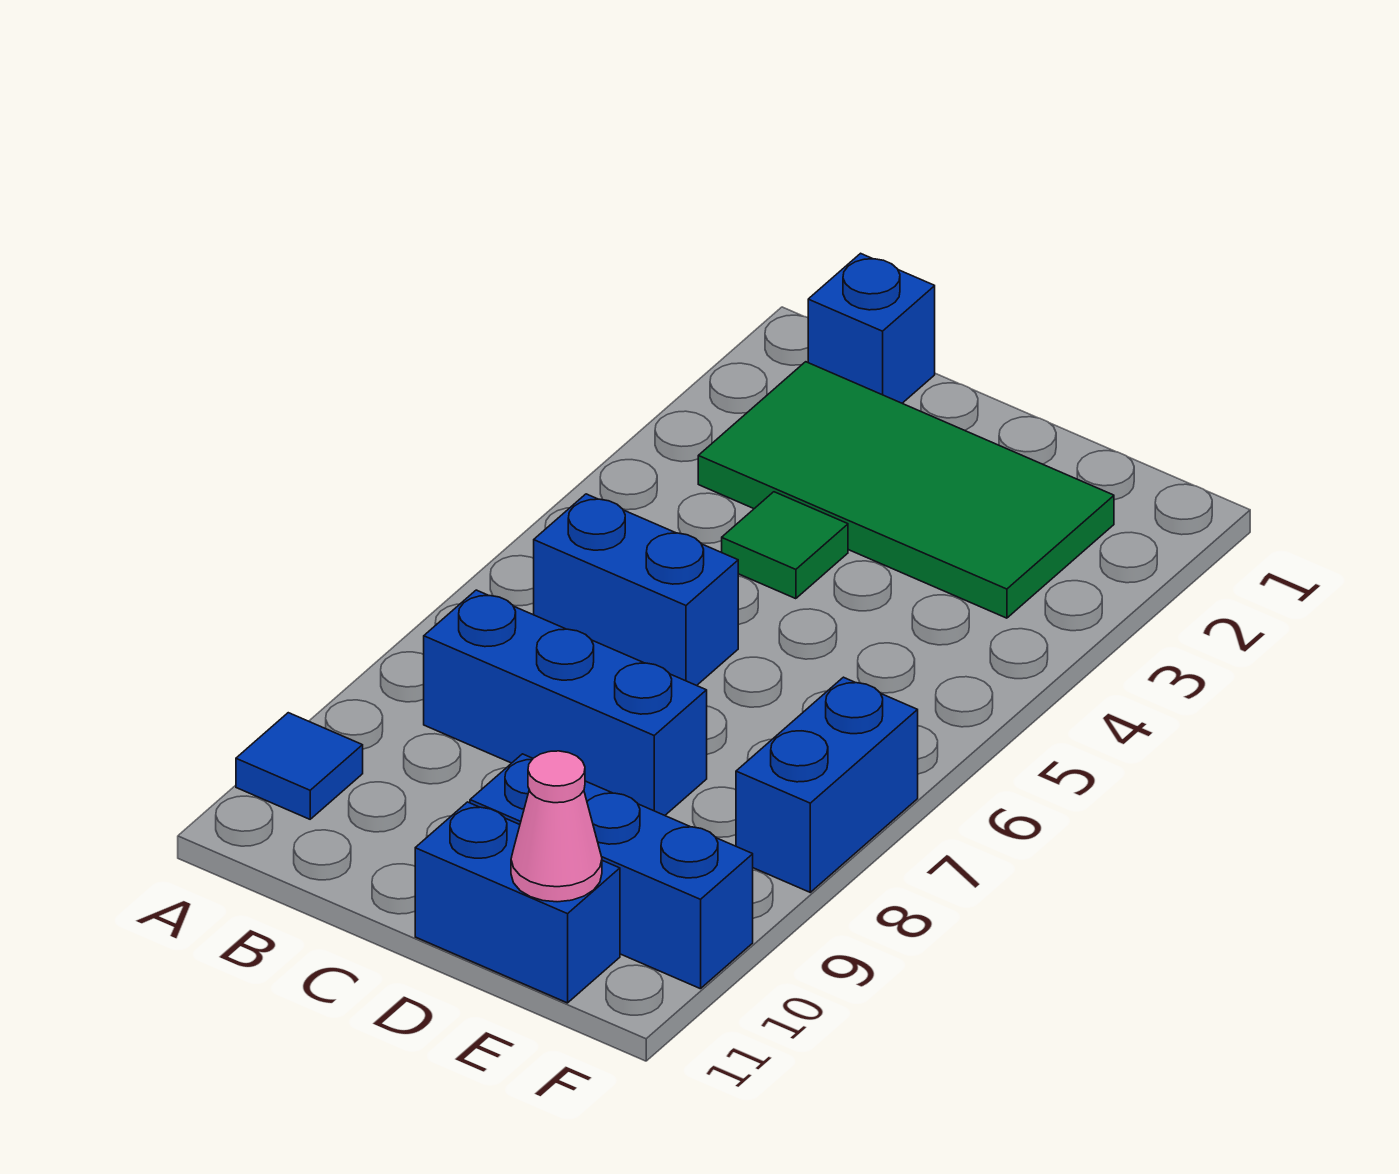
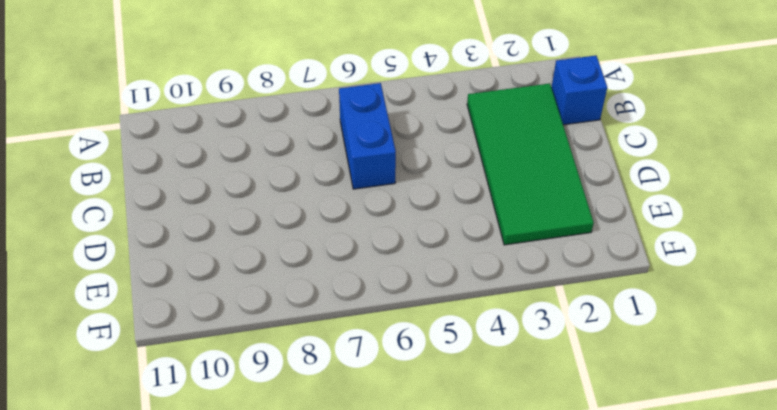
none -> blue tile A10 level 1
none -> blue brick B8:D8 level 1

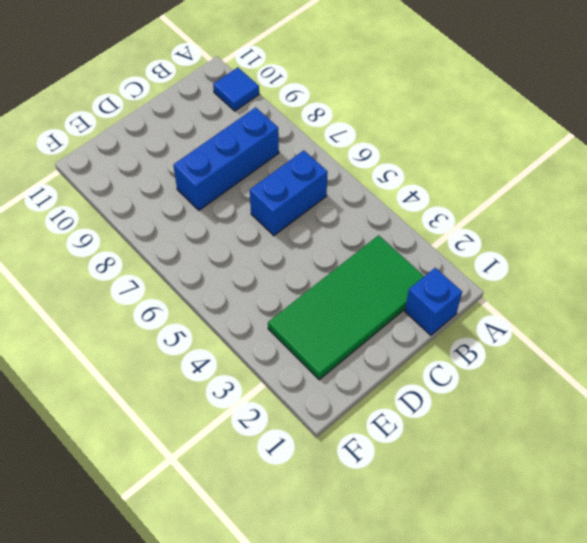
none -> green tile C4 level 1
none -> blue brick D10:F10 level 1

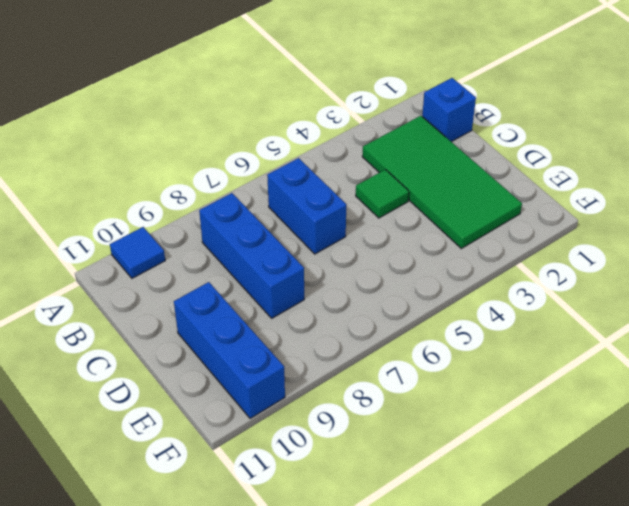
none -> blue brick D11:E11 level 1
none -> blue brick F7:F8 level 1

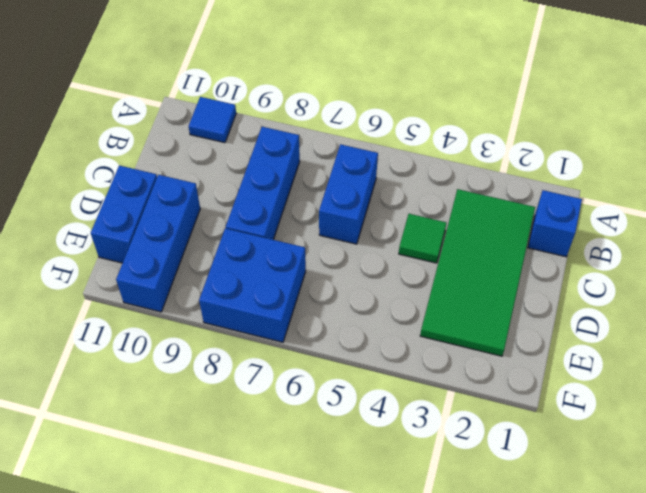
blue brick E7:F8 level 1 -> blue brick F7:F8 level 1
none -> pink cone E11 level 2

